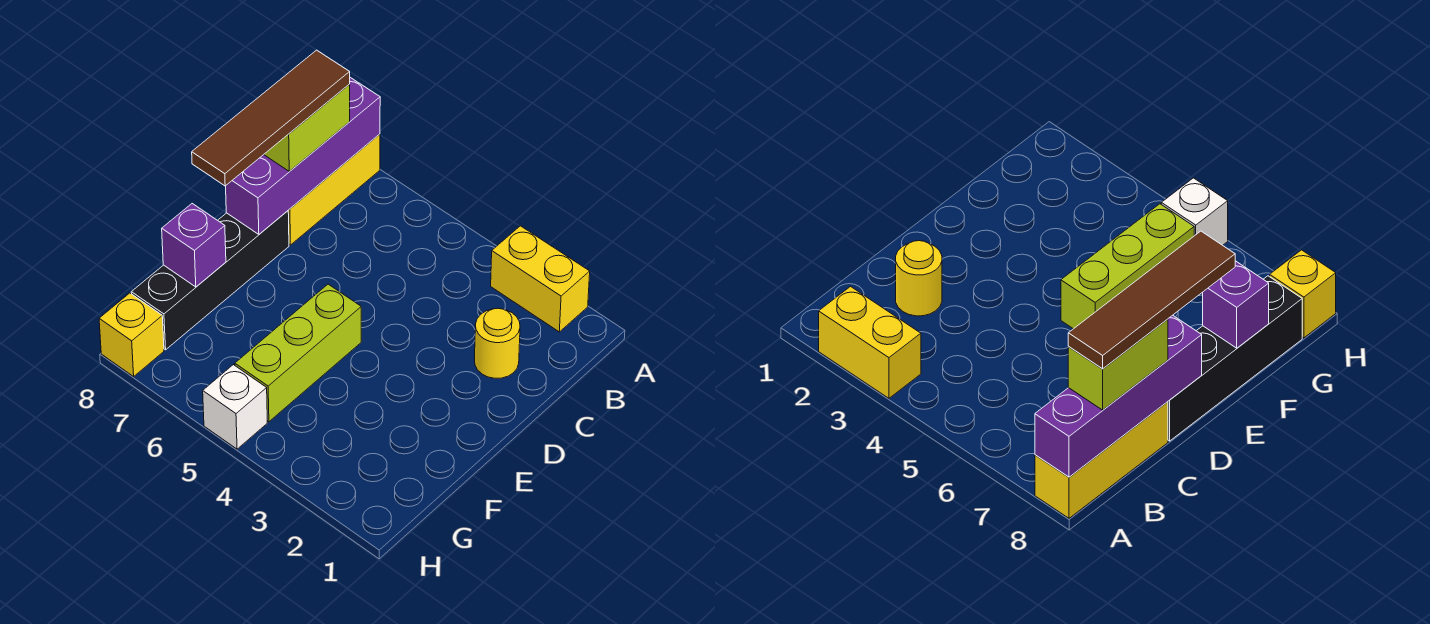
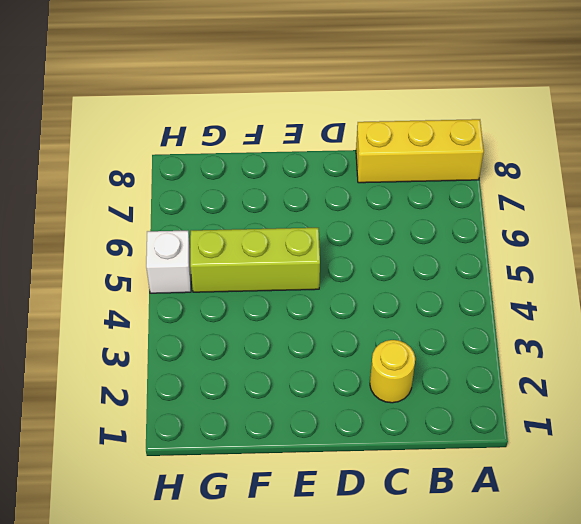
none -> yellow brick A2:A3 level 1
none -> black brick D8:G8 level 1

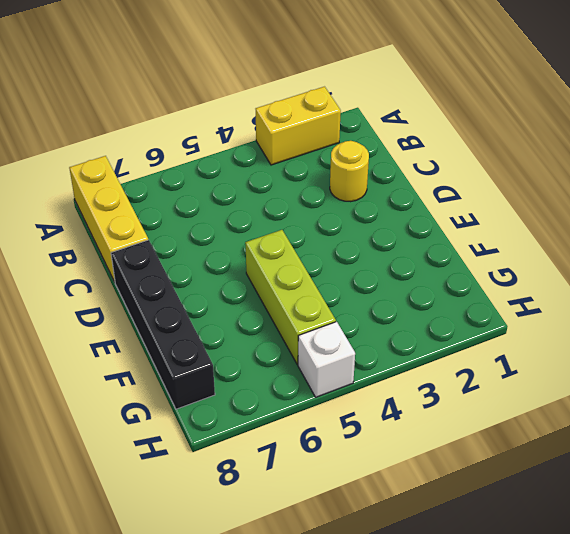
none -> yellow brick H8 level 1
none -> purple brick A8:D8 level 2

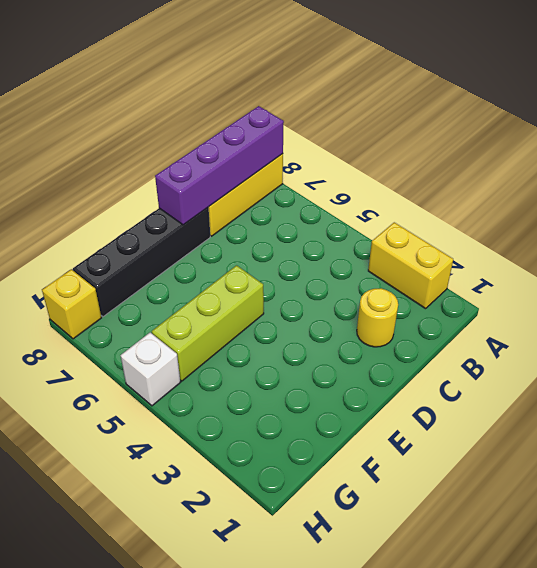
none -> purple brick F8 level 2
none -> lime brick B8:C8 level 3

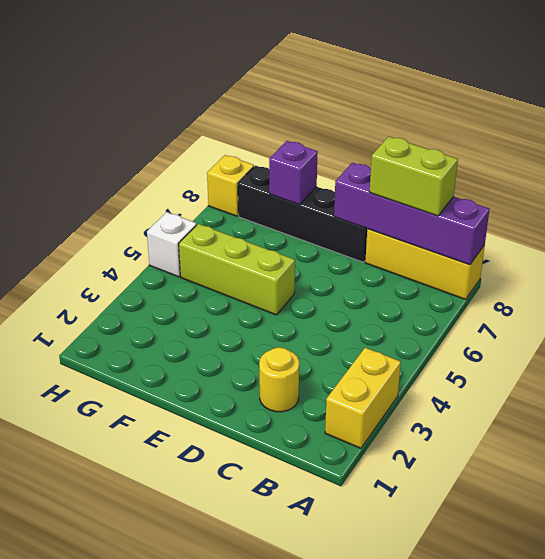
none -> brown tile B8:E8 level 4

